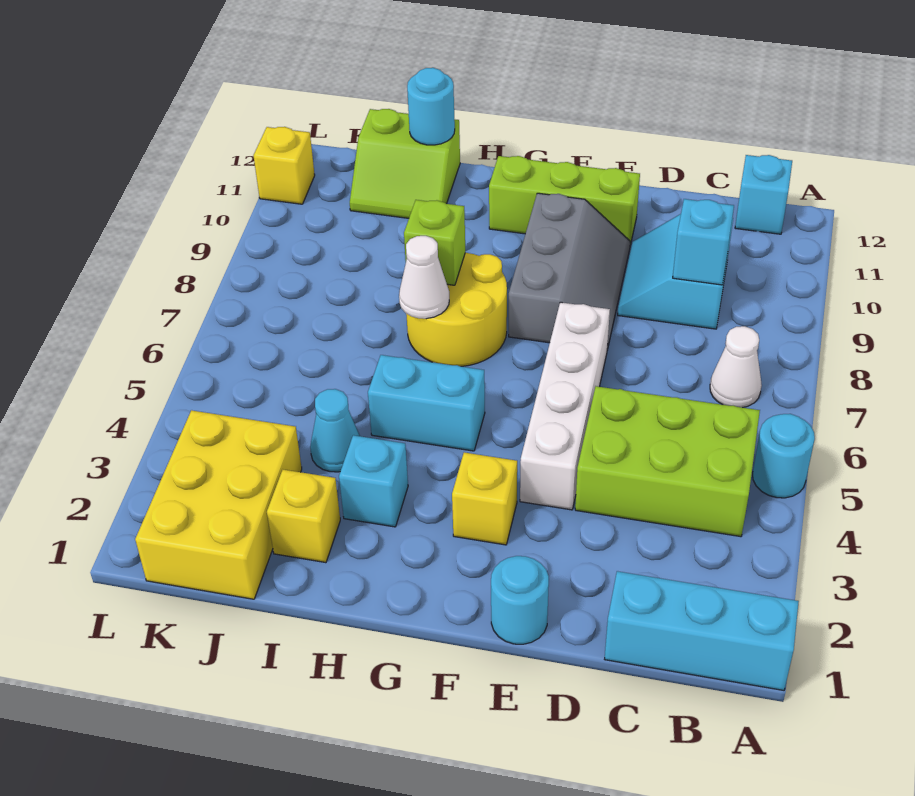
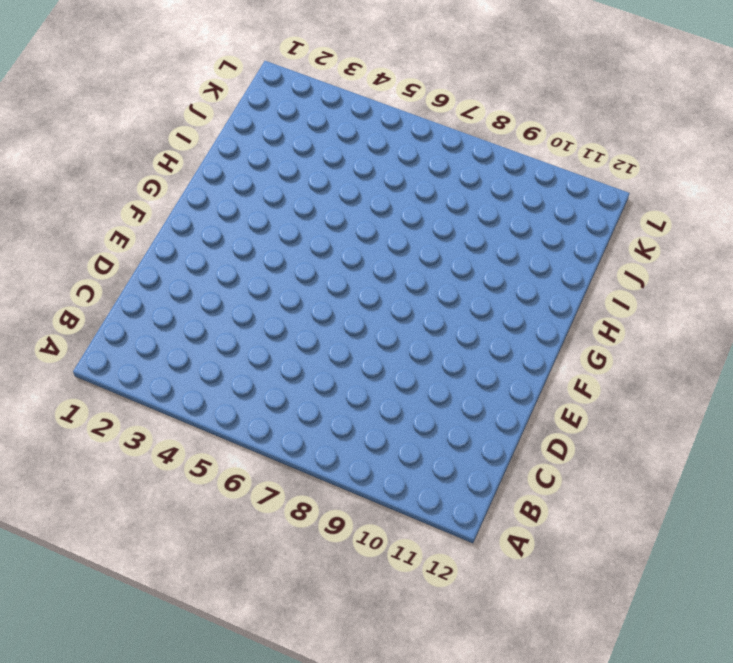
none -> cyan brick A1:C1 level 1
none -> cyan round brick A5 level 1
none -> lime brick B4:D5 level 1

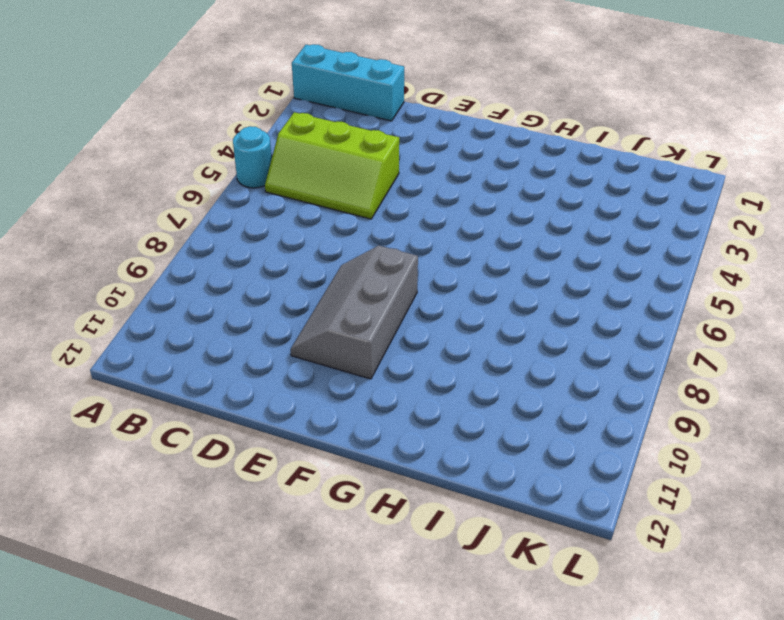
lime slope B4:D5 level 1 top 4 -> lime brick B4:D5 level 1
none -> white cone B7 level 1
none -> cyan brick B12 level 1
none -> cyan slope C9:D10 level 1 top C

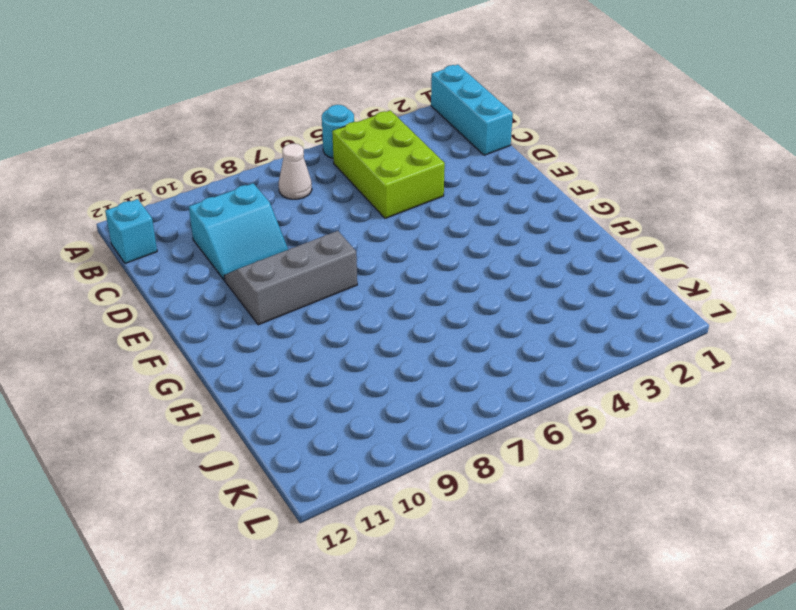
none -> cyan round brick E1 level 1
none -> white brick E4:E7 level 1
none -> lime brick E11:G11 level 1

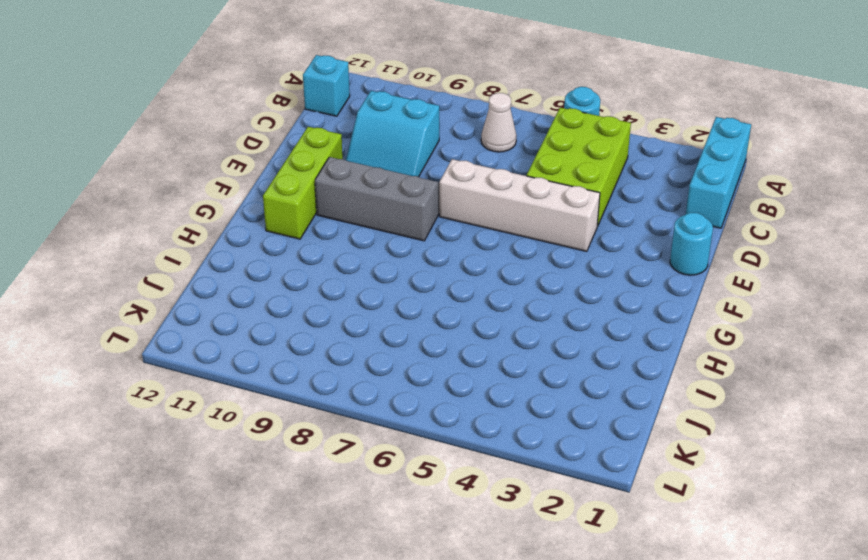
none -> yellow brick F3 level 1
none -> cyan brick G5:H5 level 1
none -> yellow round brick G7:H8 level 1

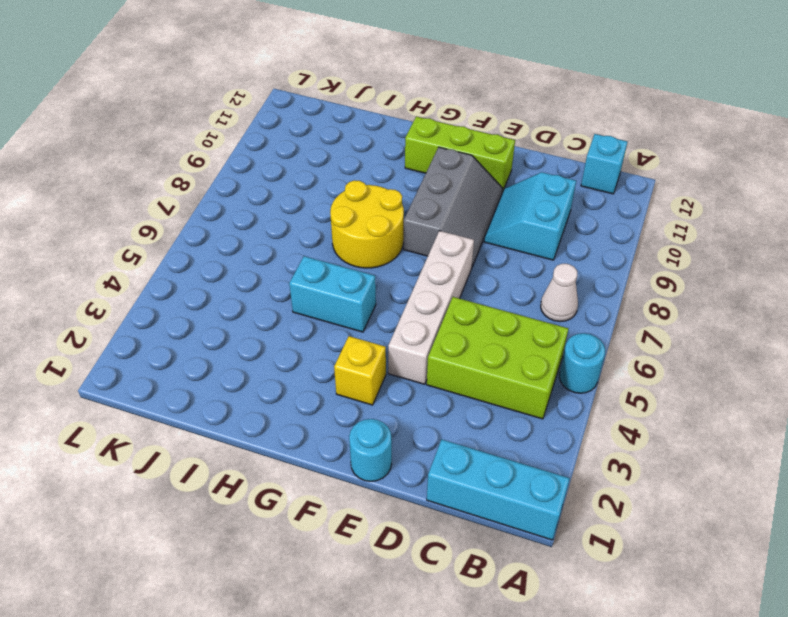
none -> cyan brick H3 level 1
none -> yellow brick I2 level 1
none -> cyan cone I4 level 1

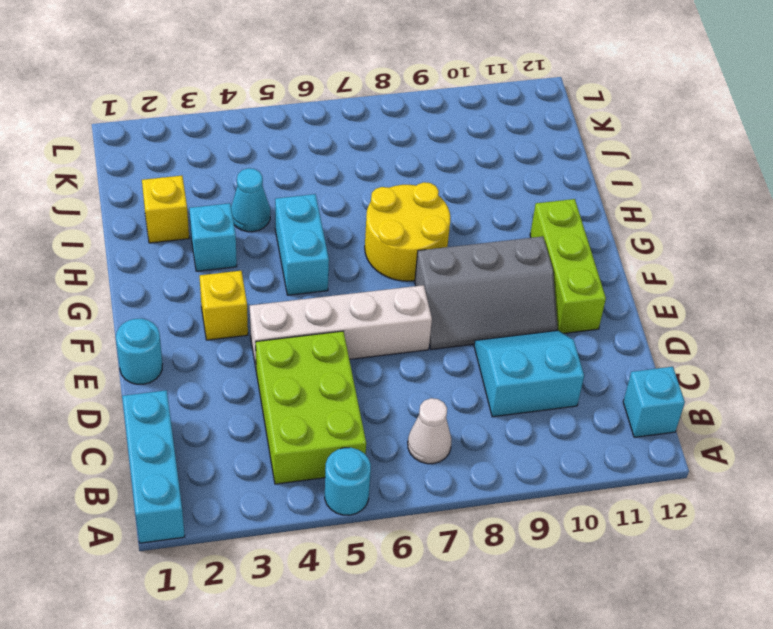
none -> lime slope I11:J12 level 1 top 12
none -> yellow brick J1:K3 level 1
none -> yellow brick L11 level 1

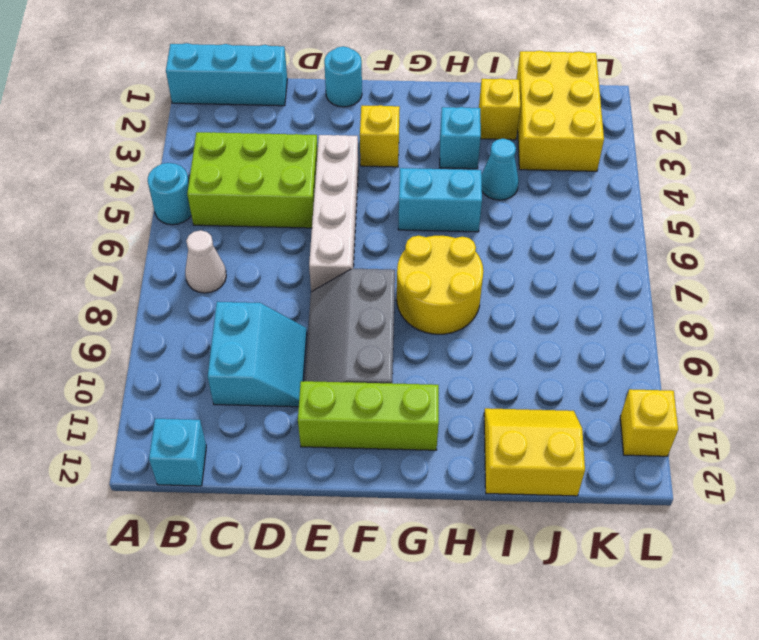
yellow slope I11:J12 level 1 top 12 -> lime slope I11:J12 level 1 top 12
none -> cyan brick C9 level 2
none -> white cone H7 level 2
none -> lime brick H8 level 2

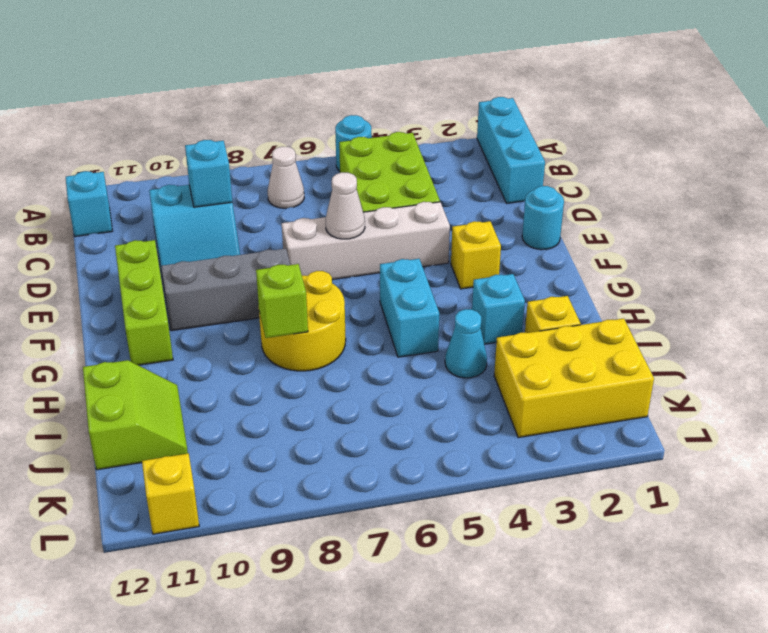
white cone E6 level 2 -> white cone H7 level 2
none -> cyan round brick I12 level 2

